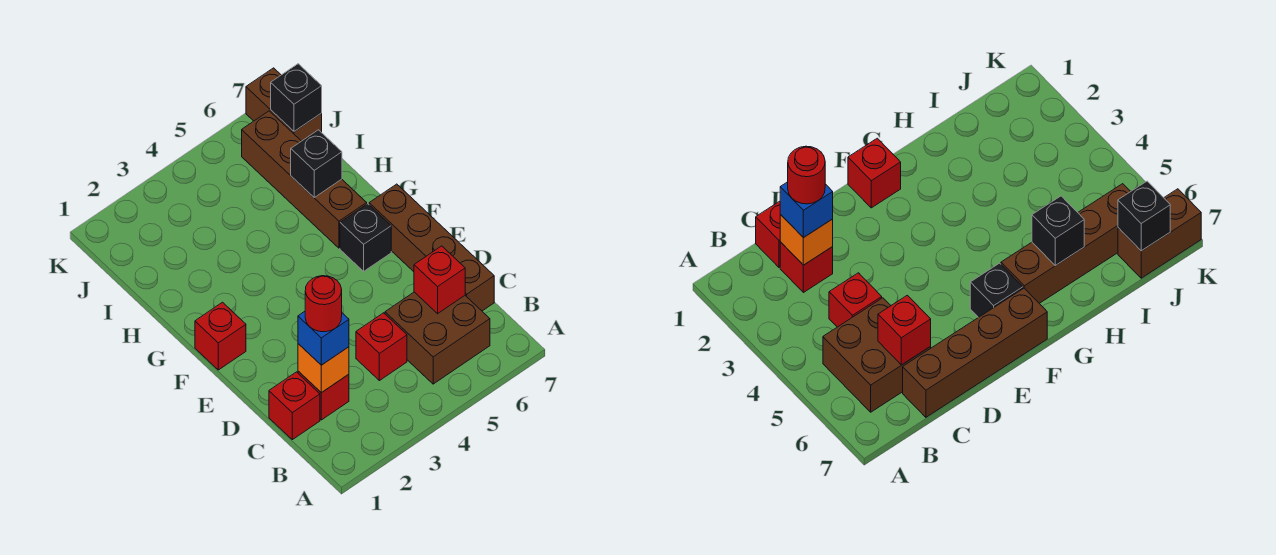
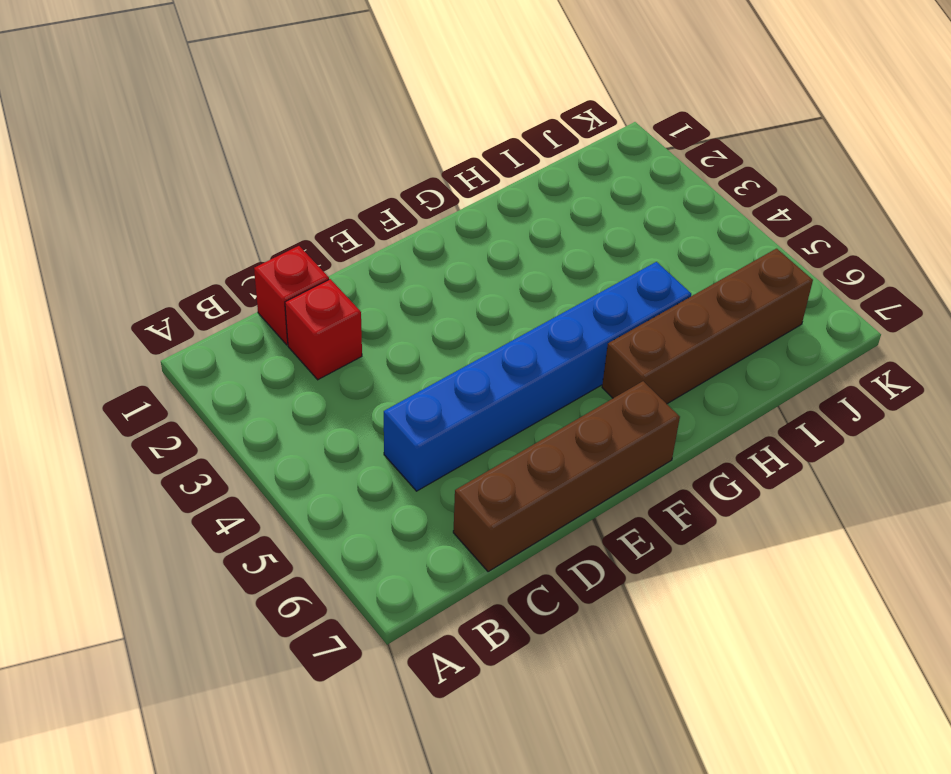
blue brick C5:H5 level 1 -> brown brick B5:C6 level 1
none -> red brick C4 level 1
none -> red brick F1 level 1
none -> black brick F6 level 1

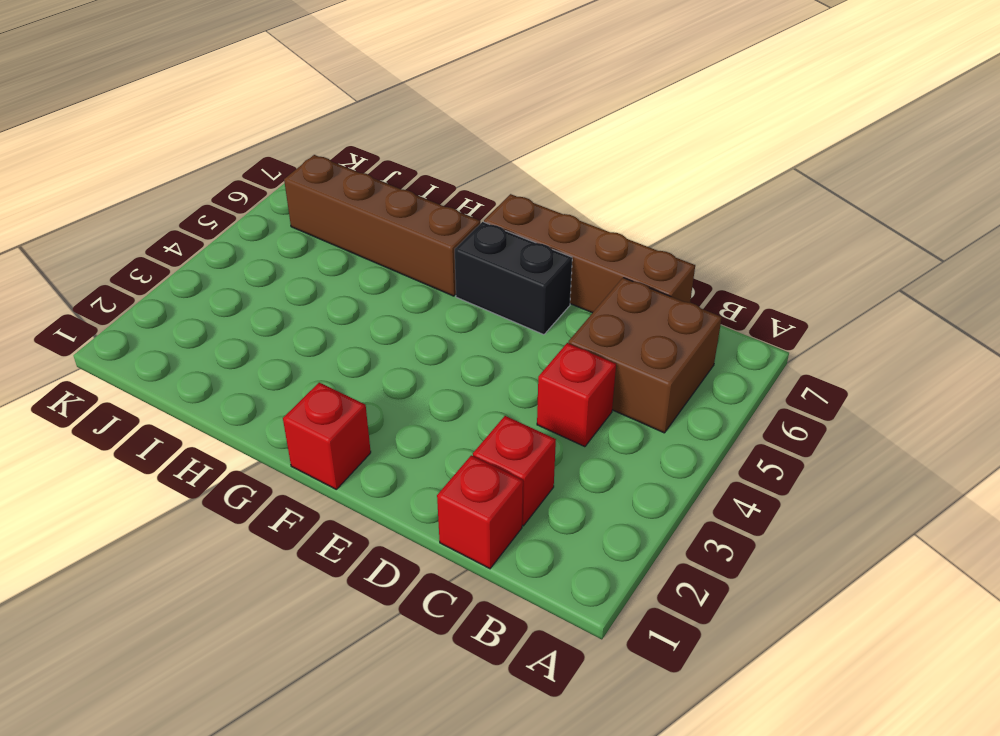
black brick E6:F6 level 1 -> black brick F6 level 1
none -> brown brick J7:K7 level 1
none -> orange brick C2 level 2
none -> red brick C6 level 2

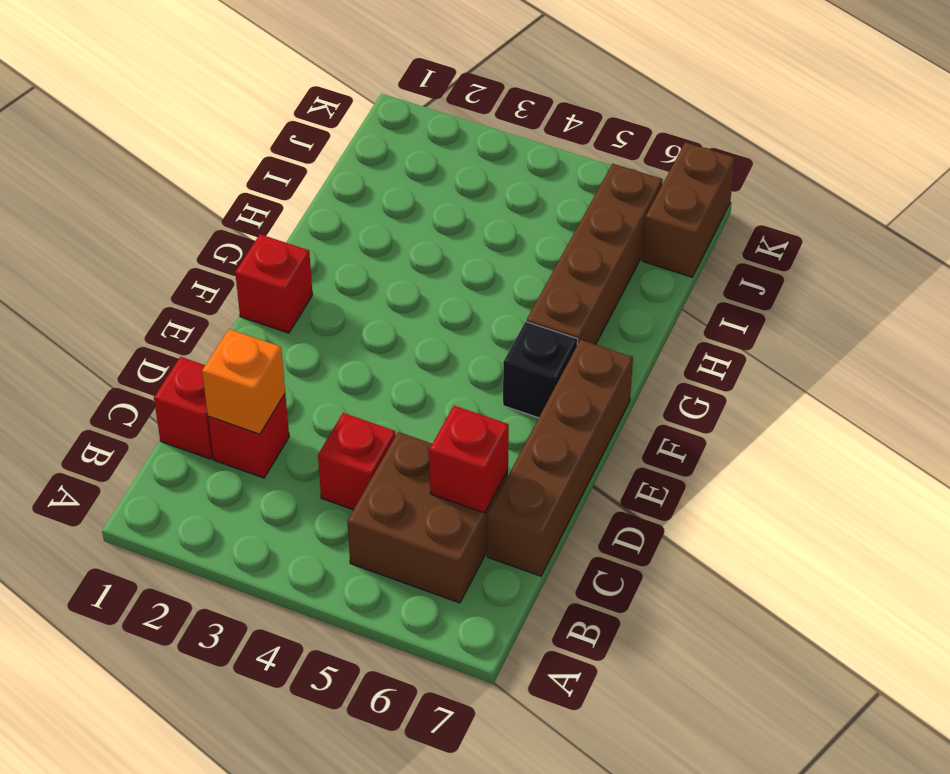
none -> black brick H6 level 2
none -> black brick J7 level 2
none -> blue brick C2 level 3

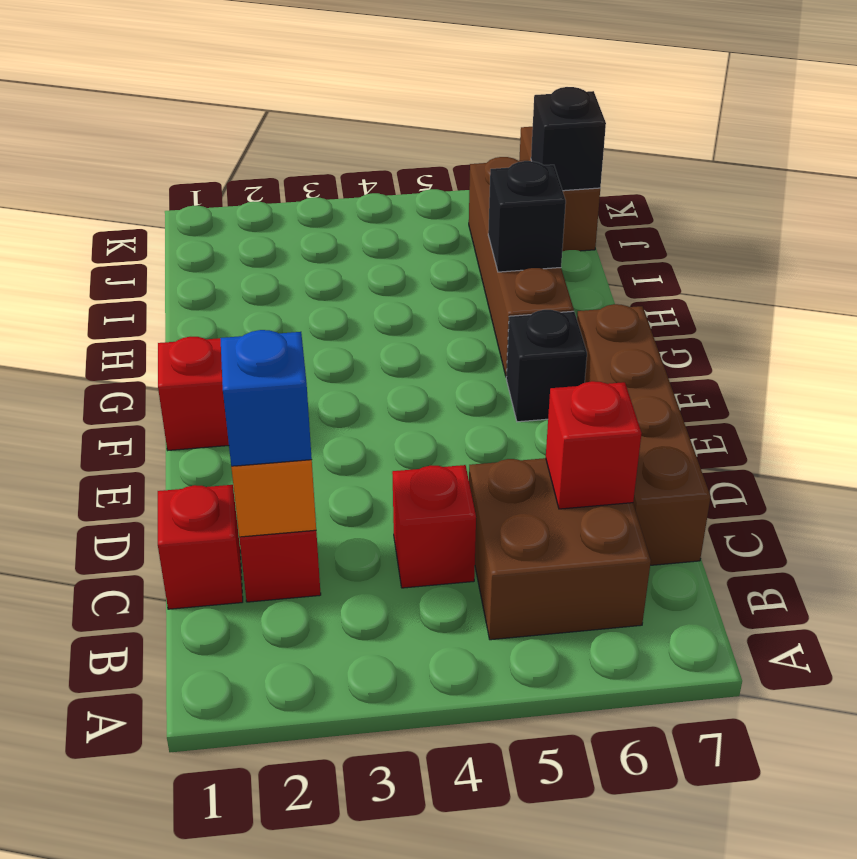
none -> red round brick C2 level 4

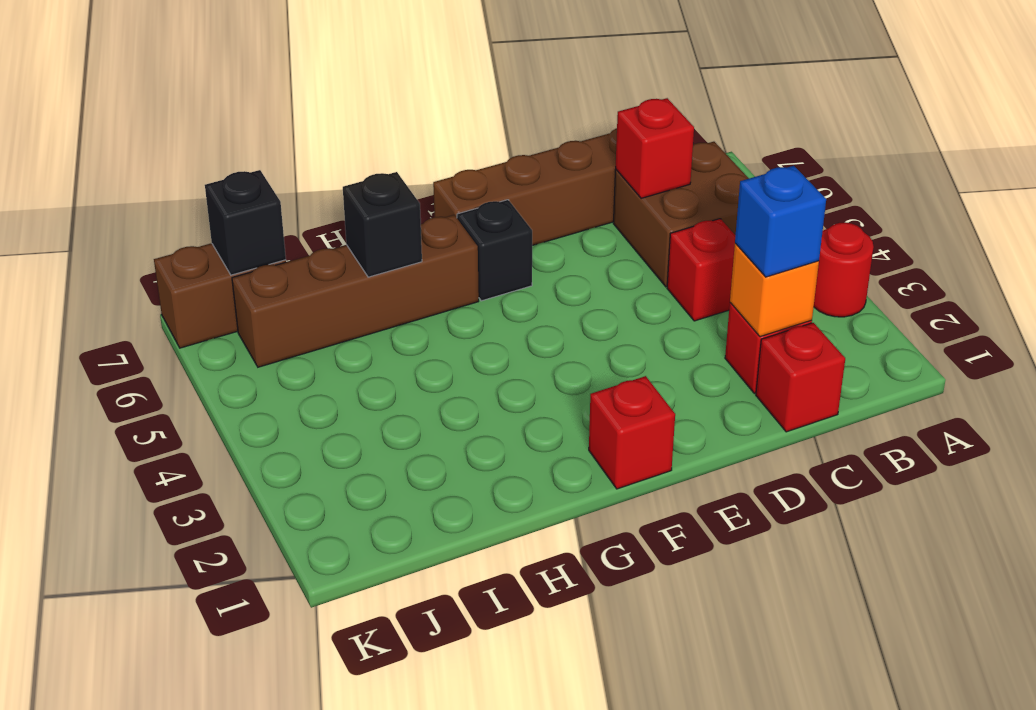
red round brick A3 level 1 -> red round brick C2 level 4

